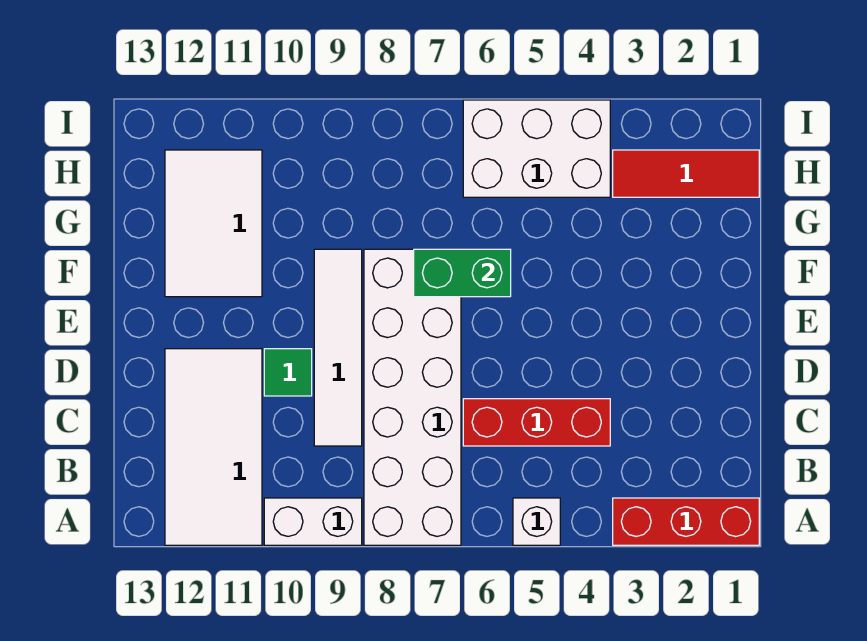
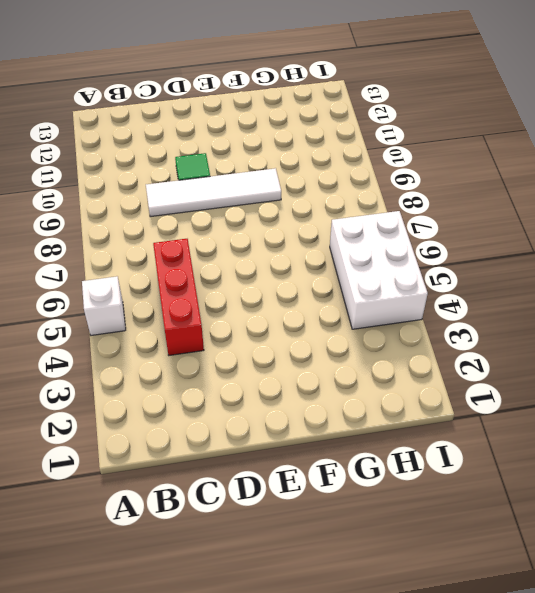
none -> red brick A1:A3 level 1
none -> white brick A7:F8 level 1
none -> white brick A9:A10 level 1

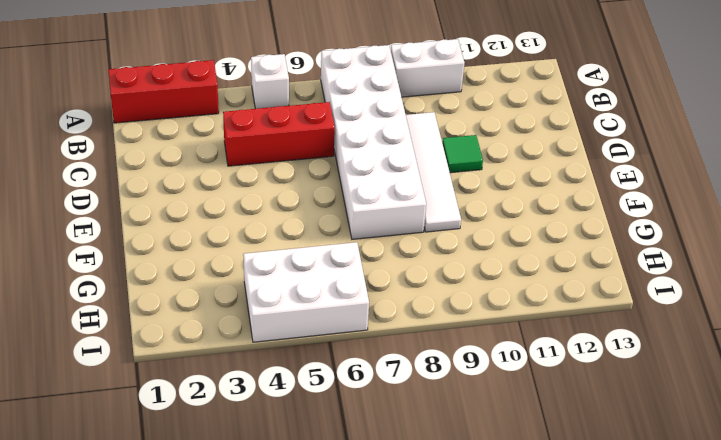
none -> white tile A11:D12 level 1
none -> white tile F11:H12 level 1
none -> red tile H1:H3 level 1

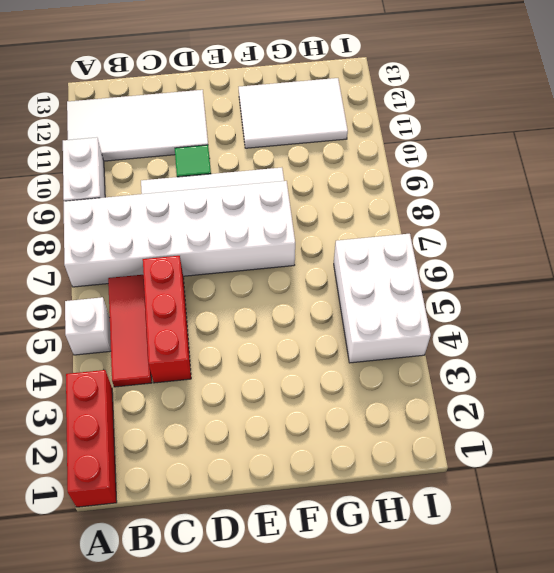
red tile B4:B6 level 1 -> red tile H1:H3 level 1
none -> green brick F6:F7 level 2

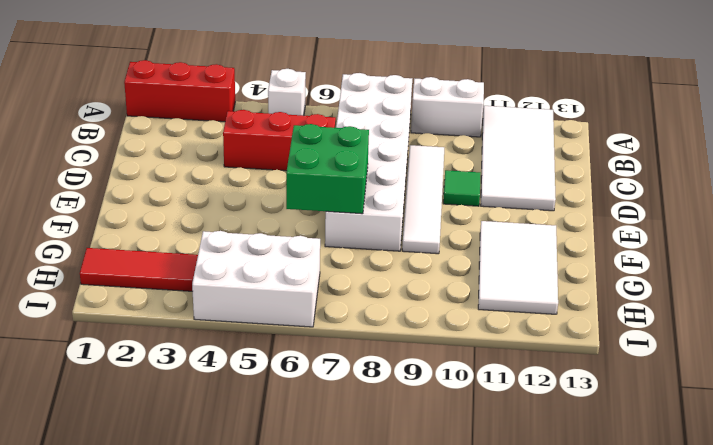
green brick E6:F7 level 2 -> green brick F6:F7 level 2

